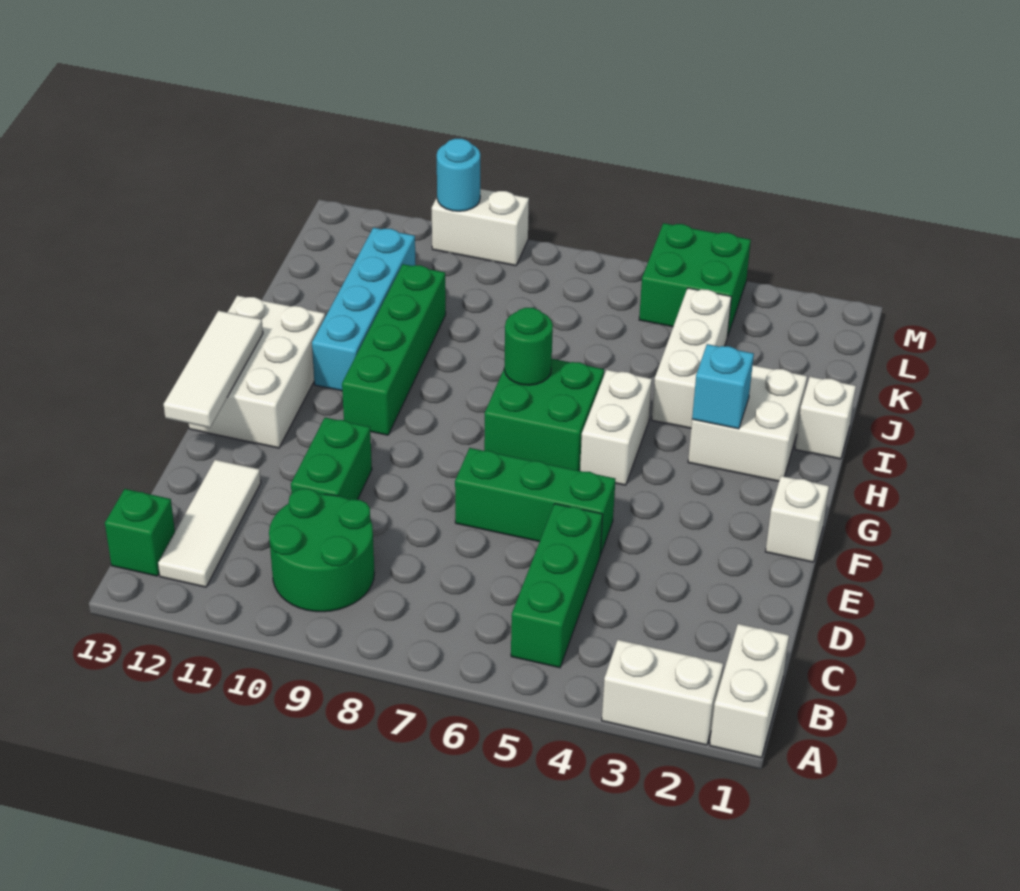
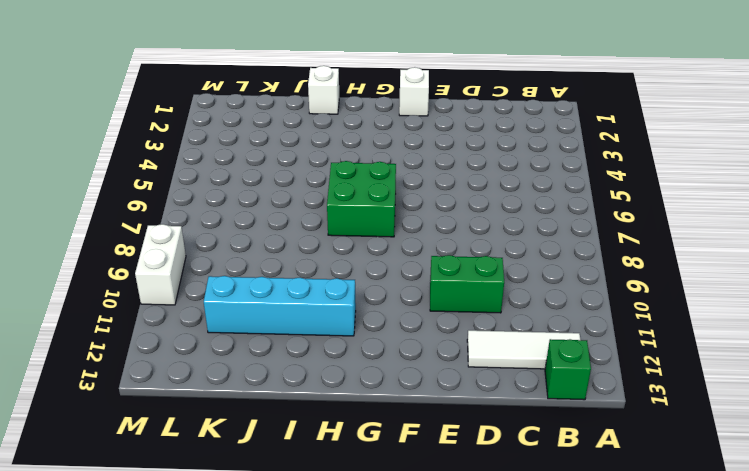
none -> white brick A1:B1 level 1
none -> white brick A2:A3 level 1
none -> green brick B5:D5 level 1

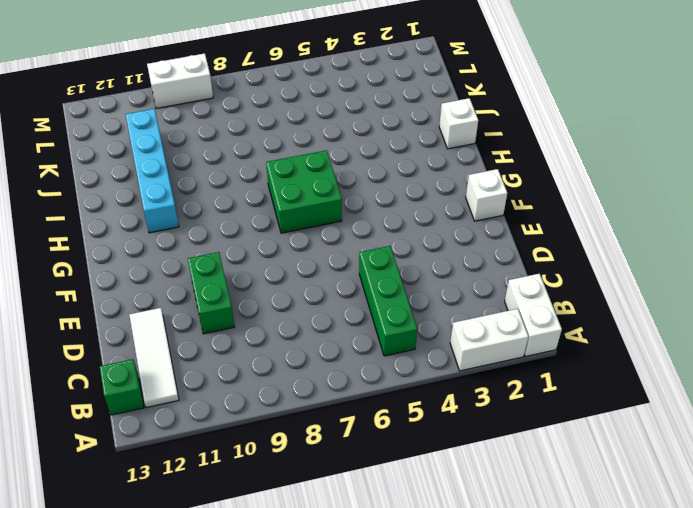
none -> green round brick B9:C10 level 1
none -> green brick E5:E7 level 1
none -> white brick F12:H13 level 1

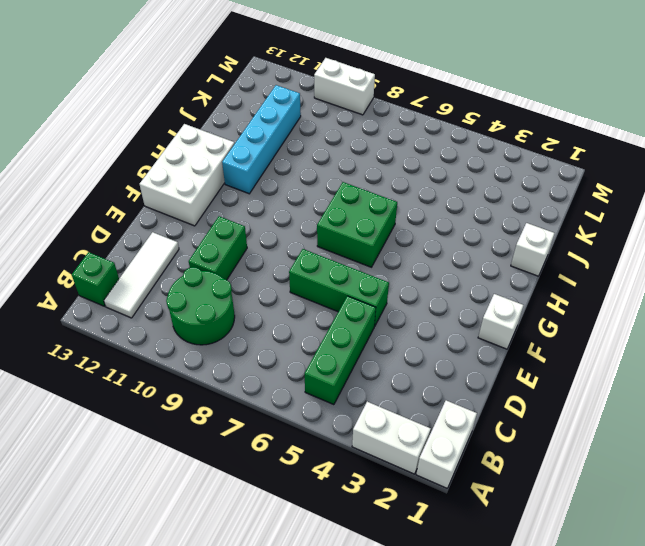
none -> white brick G5:H5 level 1
none -> green brick G10:J10 level 1
none -> white brick H2:I3 level 1

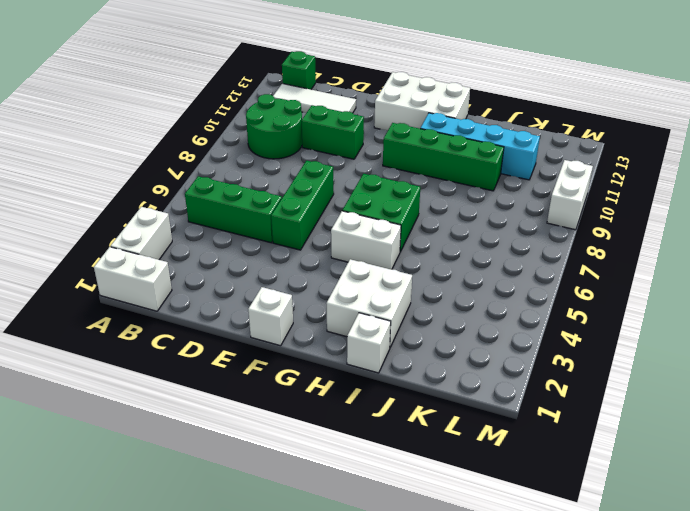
none -> white brick I4:K4 level 1
none -> green brick L4:M5 level 1
none -> white tile E13:G13 level 2

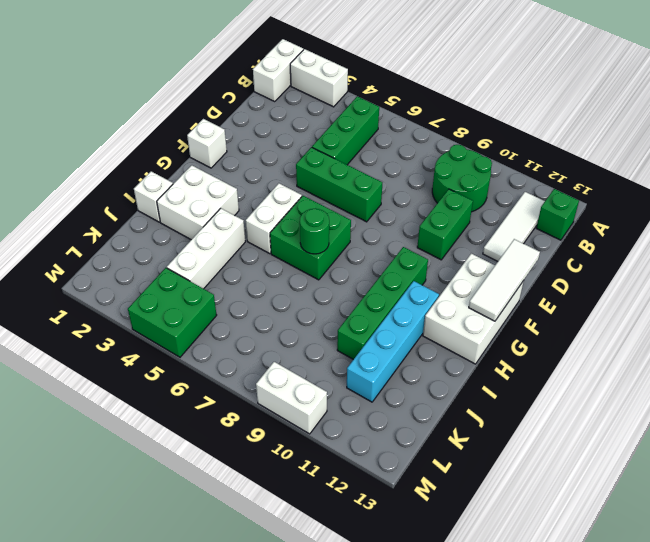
none -> cyan brick H3 level 2
none -> cyan round brick M10 level 2

